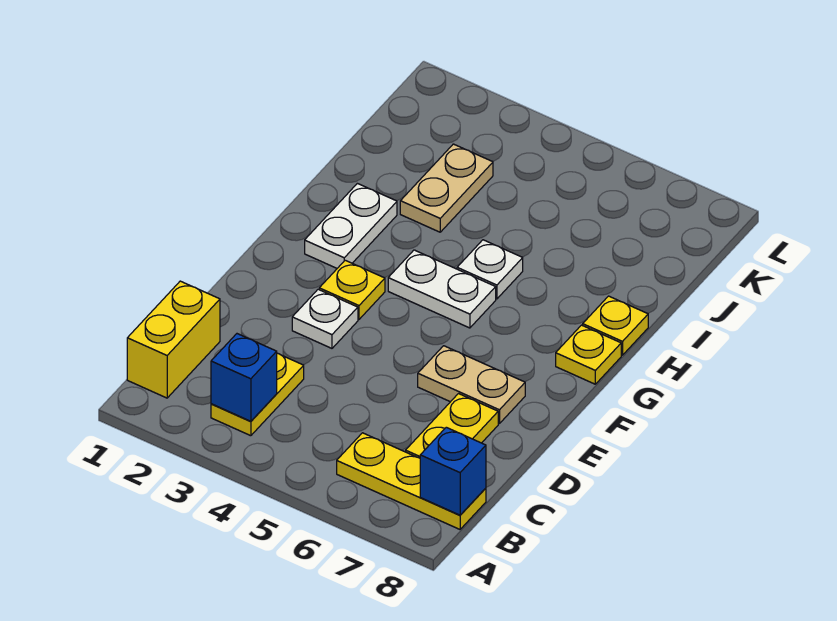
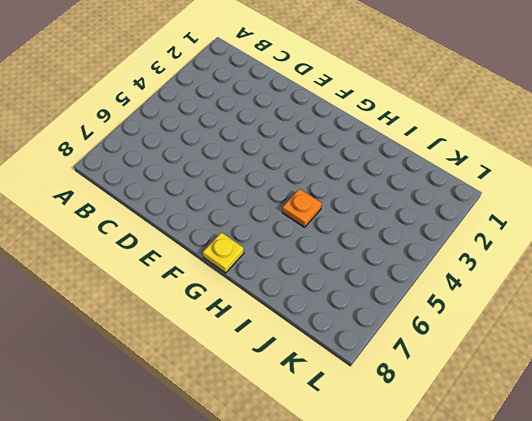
orange plate H5 level 1 -> white plate H5 level 1
none -> yellow brick B1:C1 level 1
none -> yellow plate B3:C3 level 1
none -> yellow plate B6:B8 level 1

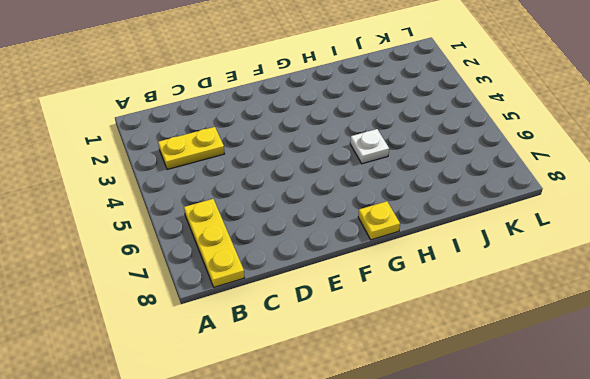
none -> yellow brick B1:C1 level 1
none -> yellow plate C7:D7 level 1
none -> white plate E3 level 1

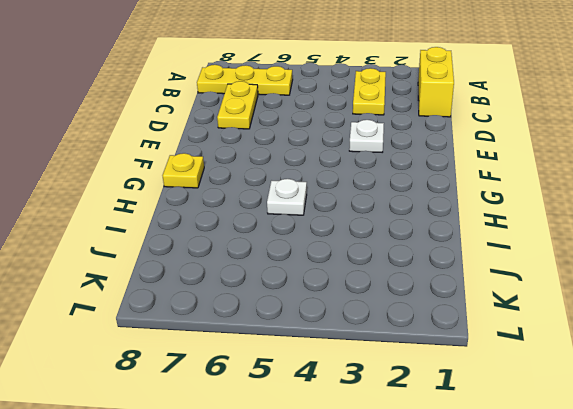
none -> tan plate E6:E7 level 1
none -> yellow plate F3 level 1
none -> white plate G2:H2 level 1

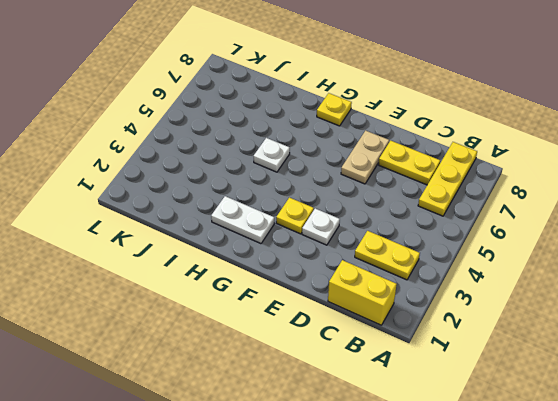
none -> white plate G4:G5 level 1
none -> yellow plate H8 level 1
none -> tan plate I3:J3 level 1

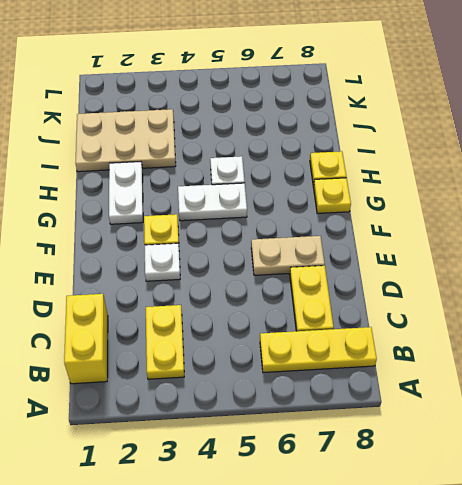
tan plate I1:J3 level 1 -> tan plate I3:J3 level 1
none -> blue brick B3 level 2
none -> blue brick B8 level 2

